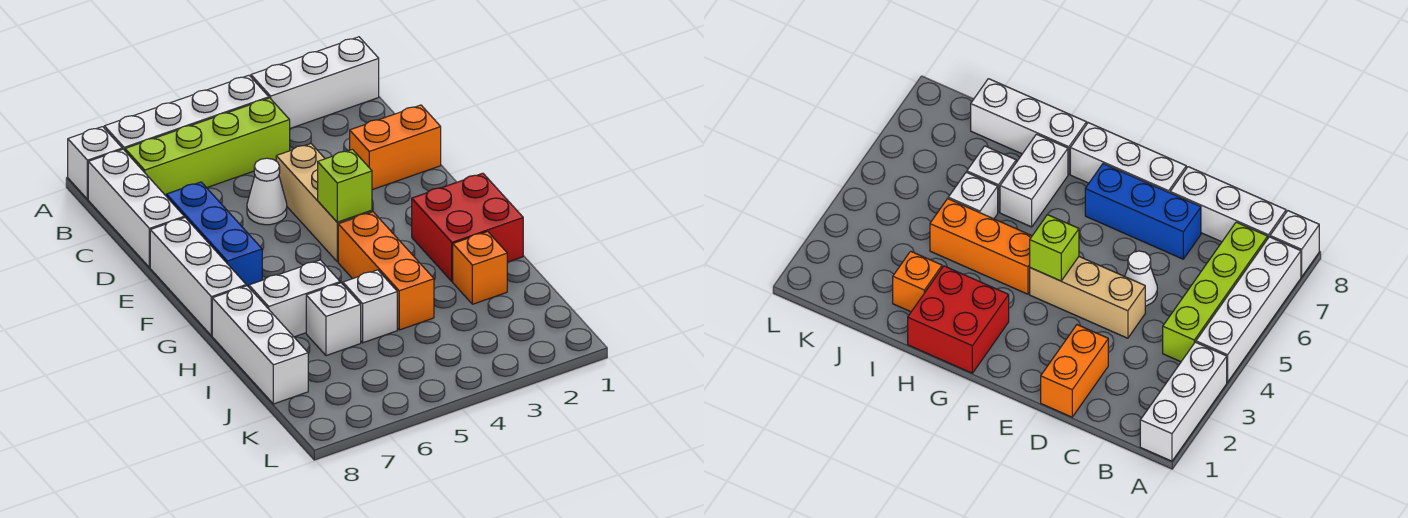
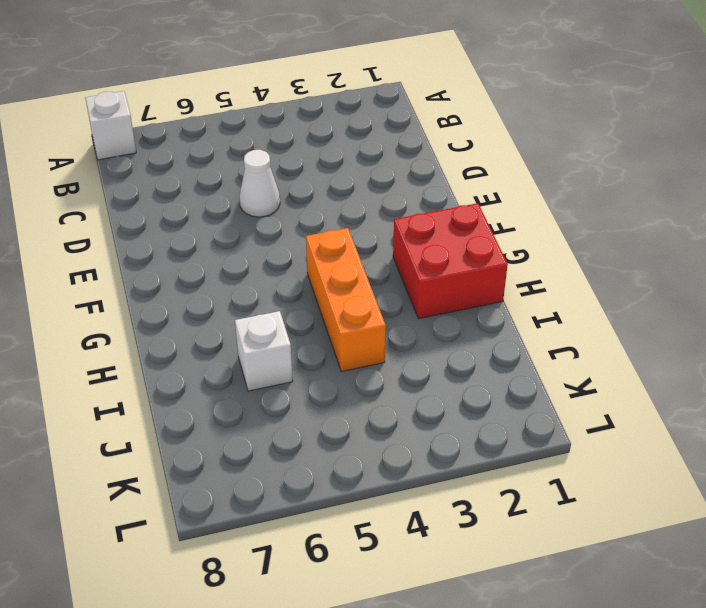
none -> white brick A1:A3 level 1
none -> white brick A4:A7 level 1
none -> lime brick B4:B7 level 1

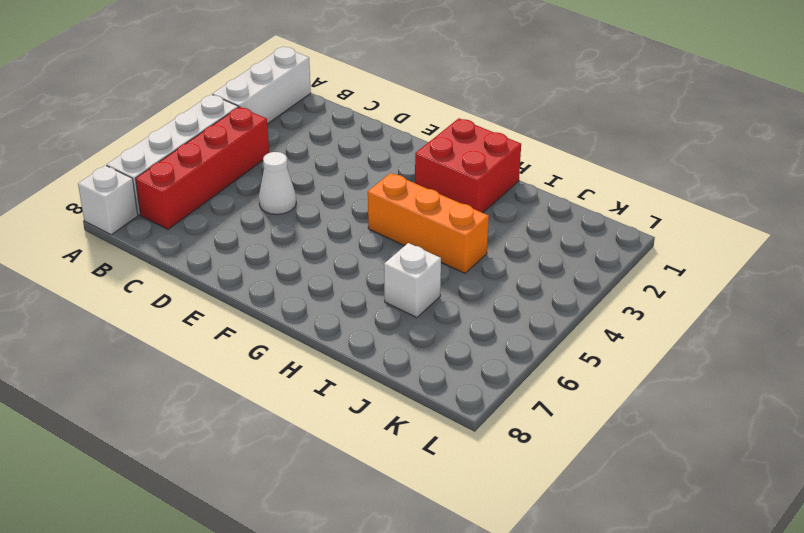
red brick B4:B7 level 1 -> lime brick B4:B7 level 1
none -> white brick B8:D8 level 1
none -> orange brick D1:D2 level 1
none -> tan brick D4:F4 level 1

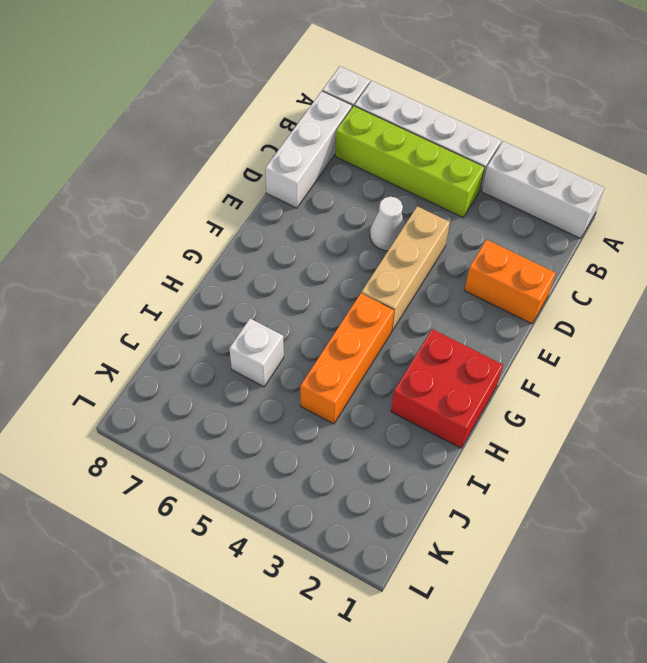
none -> blue brick D7:F7 level 1
none -> white brick E8:G8 level 1
none -> white brick H6:H7 level 1

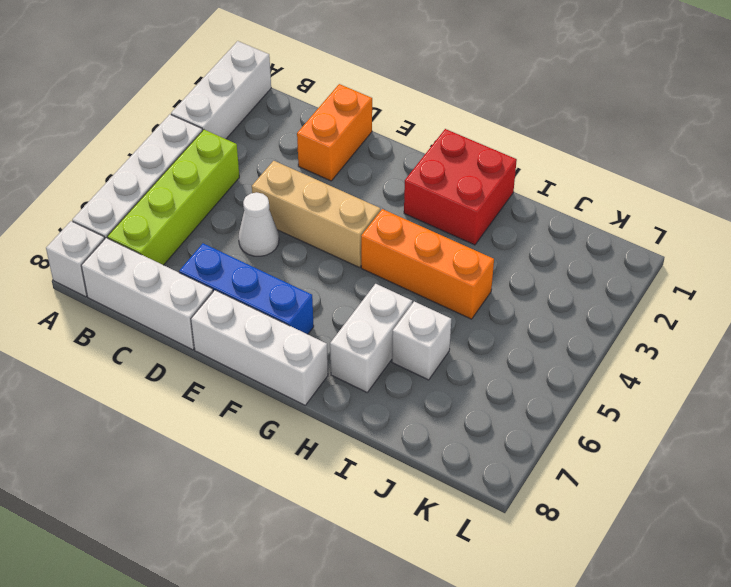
none -> white brick H8:J8 level 1
none -> orange brick I2 level 1
none -> white brick I5 level 1

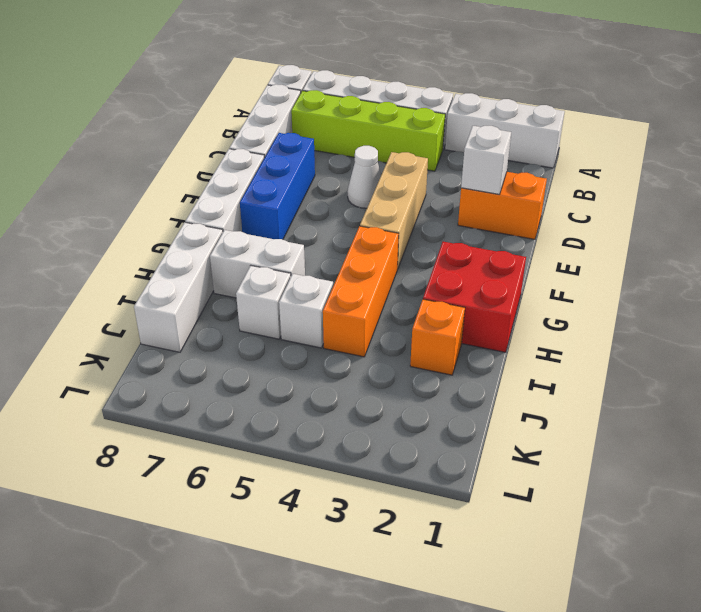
white brick D2 level 2 -> none
none -> lime brick F4 level 2

